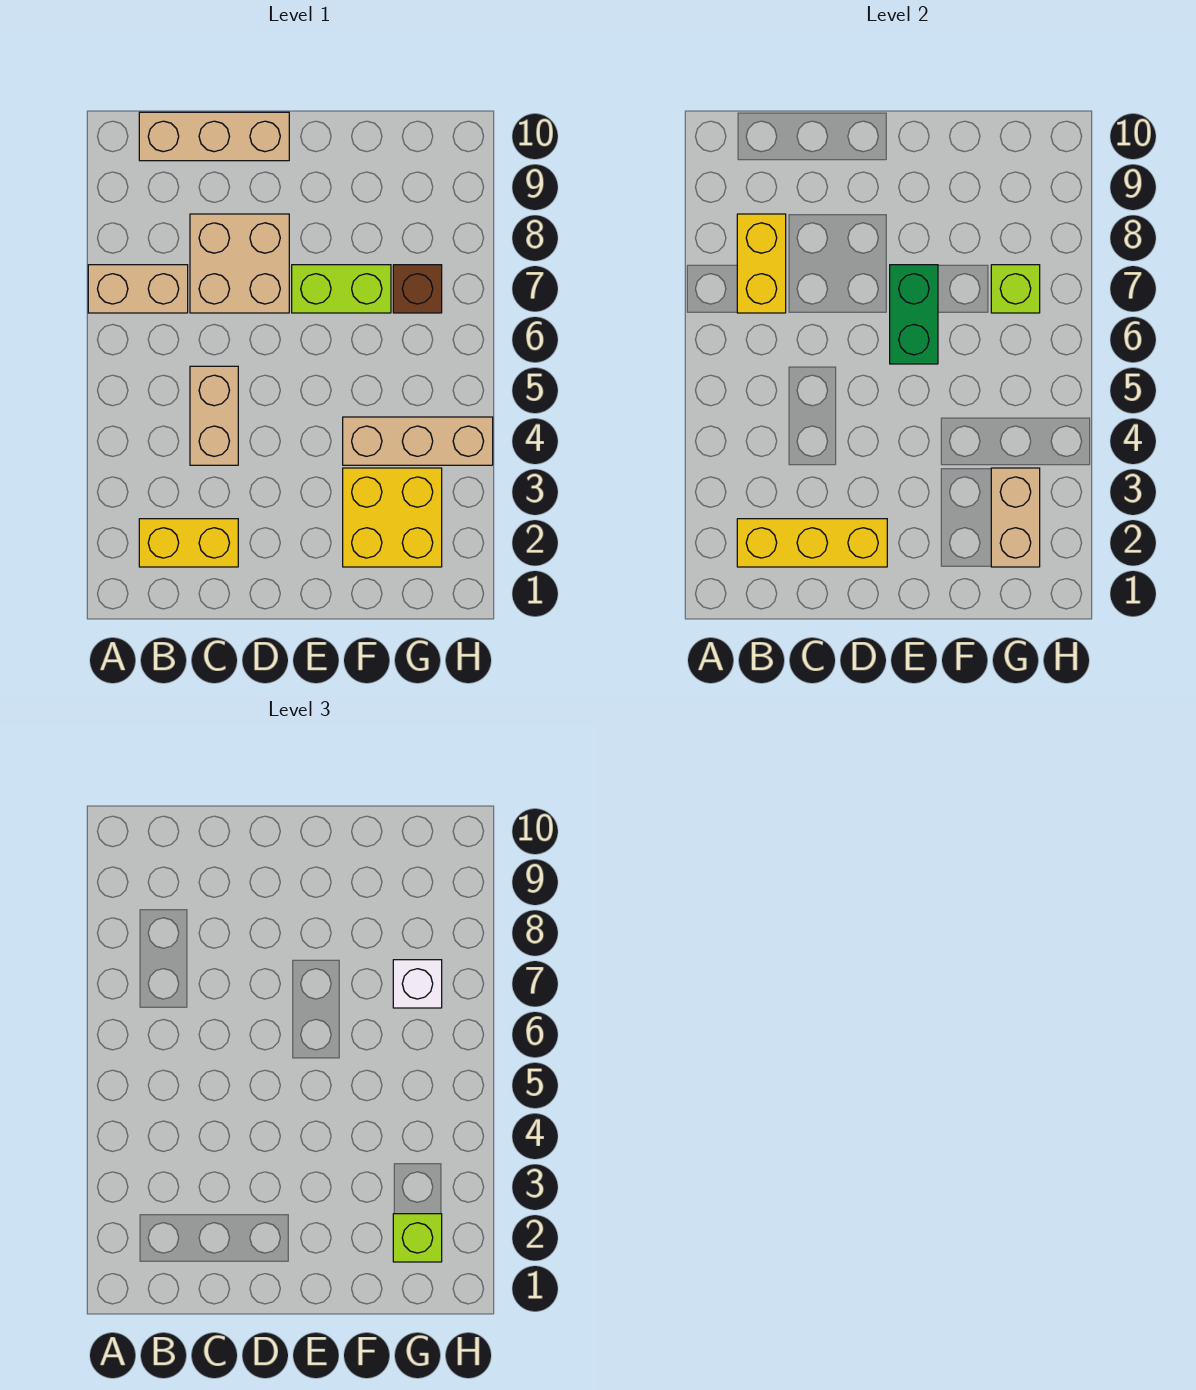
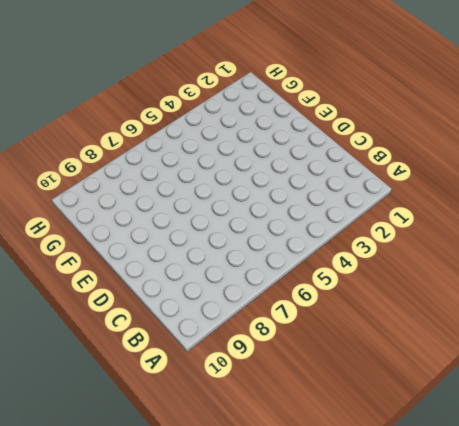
none -> tan brick A7:B7 level 1
none -> yellow brick B2:C2 level 1
none -> tan brick B10:D10 level 1

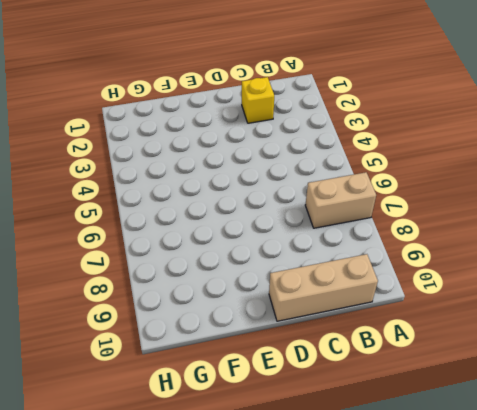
yellow brick C2 level 1 -> yellow brick B2:C2 level 1
none -> tan brick C4:C5 level 1
none -> tan brick C7:D8 level 1
none -> lime brick E7:F7 level 1

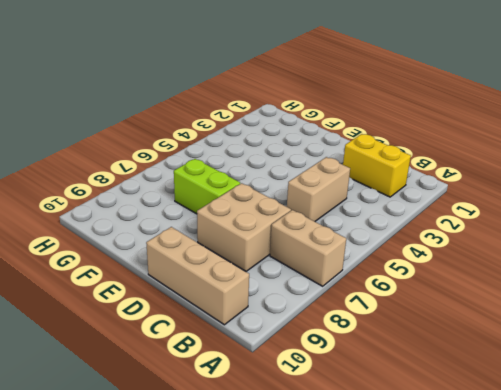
none -> yellow brick F2:G3 level 1
none -> tan brick F4:H4 level 1
none -> brown brick G7 level 1

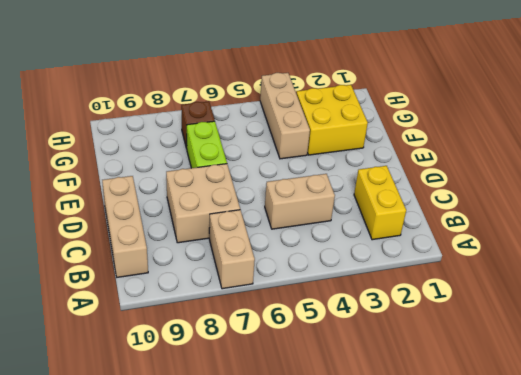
none -> yellow brick B2:D2 level 2
none -> yellow brick B7:B8 level 2
none -> green brick E6:E7 level 2

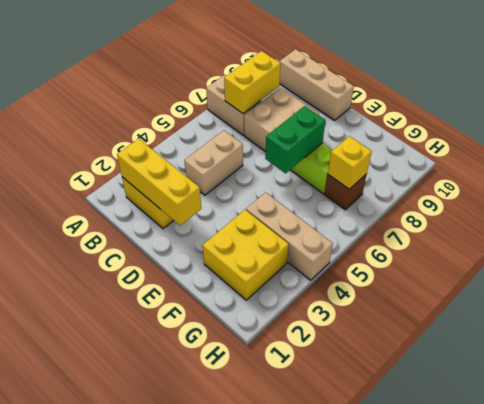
yellow brick G7 level 2 -> lime brick G7 level 2
none -> tan brick G2:G3 level 2
none -> lime brick G2 level 3
none -> white brick G7 level 3

